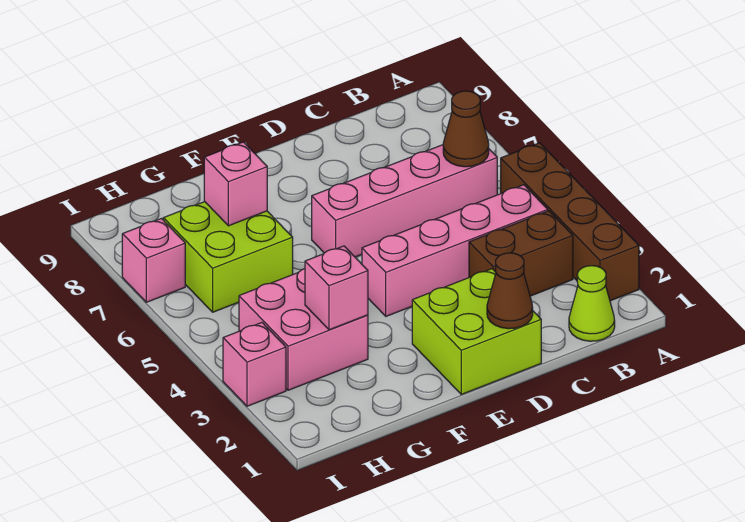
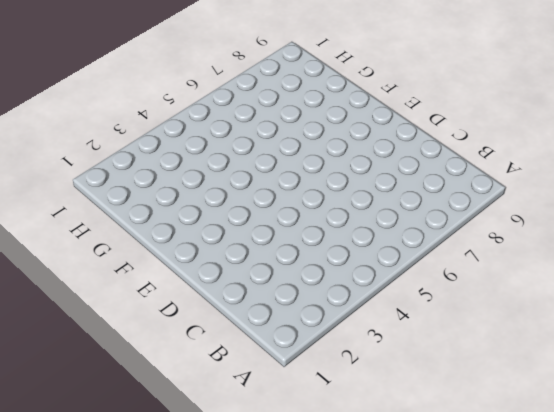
none -> brown brick A2:A5 level 1
none -> lime cone B1 level 1
none -> brown brick B3:C3 level 1

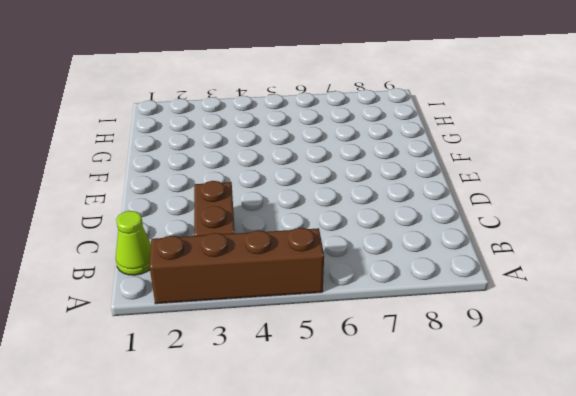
none -> pink brick B4:E4 level 1
none -> pink brick B6:E6 level 1
none -> lime brick D1:E2 level 1

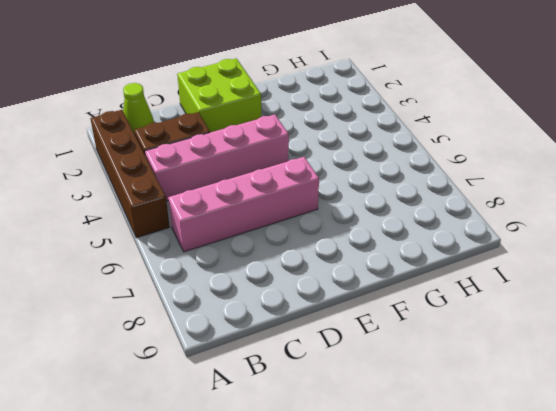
none -> pink brick G3:H4 level 1
none -> lime brick G6:H7 level 1
none -> pink brick I3 level 1

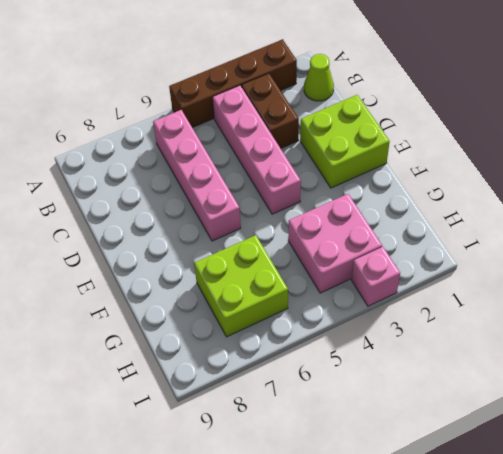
none -> pink brick I7 level 1
none -> brown cone B6 level 2
none -> brown cone D1 level 2

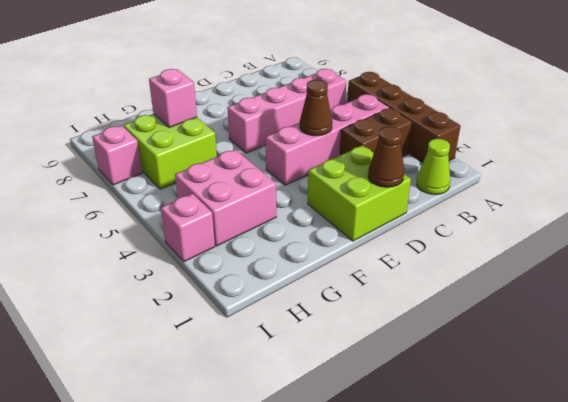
brown cone D4 level 2 -> brown cone B6 level 2
none -> pink brick G3 level 2

